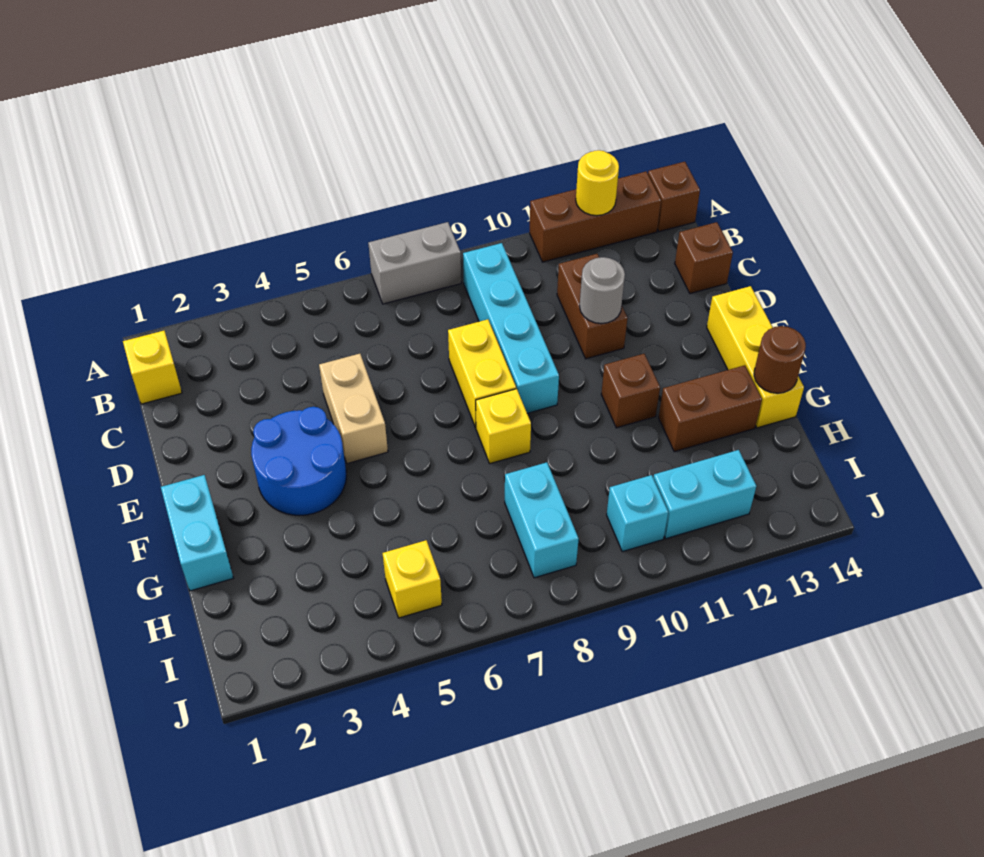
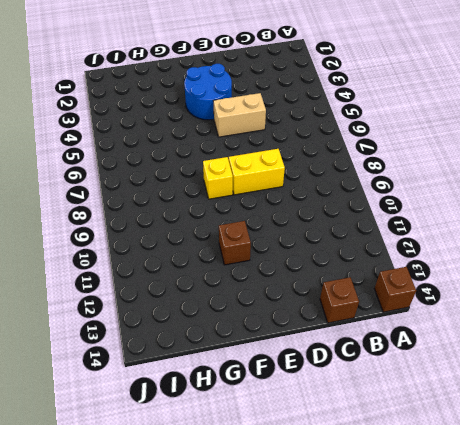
none -> grey brick A7:A8 level 1
none -> brown brick A11:A13 level 1
none -> yellow brick B1 level 1

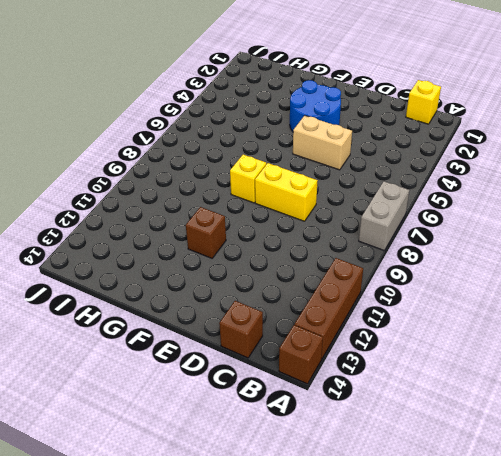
none -> cyan brick B9:E9 level 1
none -> brown brick C11:D11 level 1
none -> yellow brick E14:G14 level 1

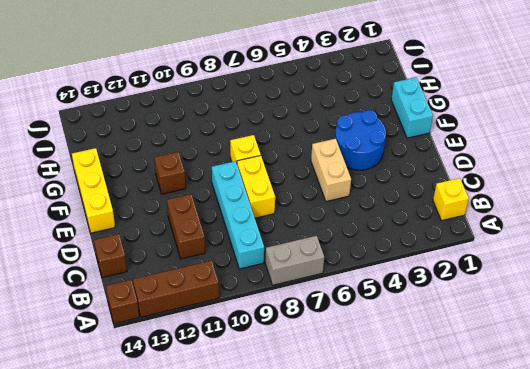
none -> brown brick G12:G13 level 1
none -> cyan brick H8:I8 level 1
none -> yellow brick I5 level 1

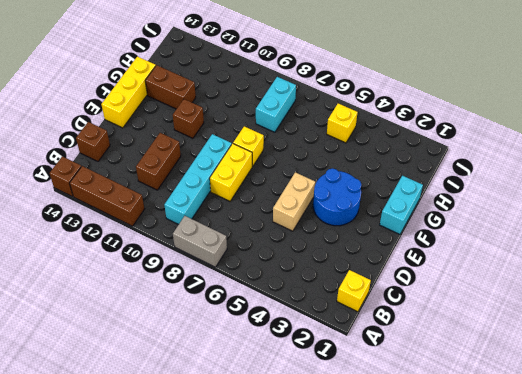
none -> cyan brick I10 level 1
none -> cyan brick I11:I12 level 1
none -> yellow round brick A12 level 2

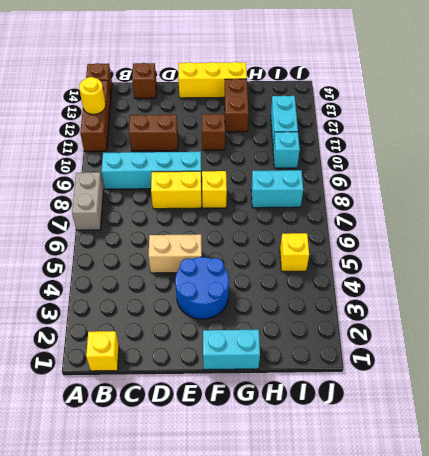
none -> grey round brick D11 level 2
none -> brown round brick G14 level 2

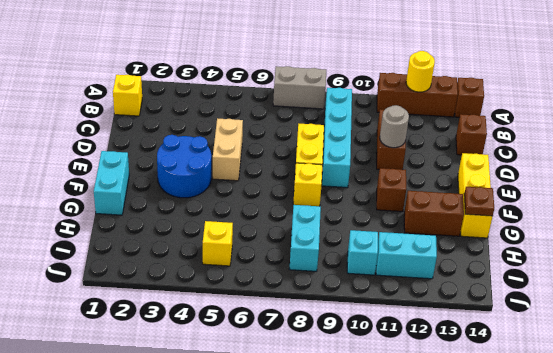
brown plate G14 level 2 -> brown round brick G14 level 2

